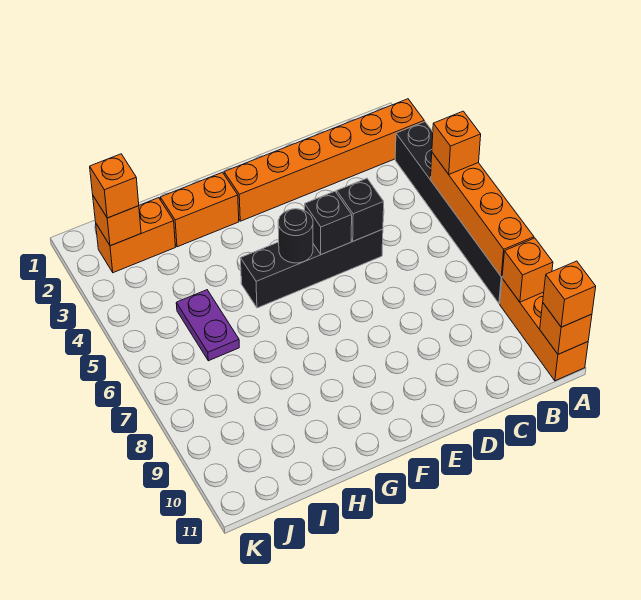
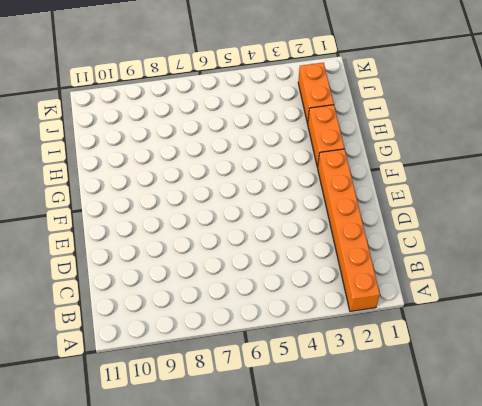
none -> black brick A3:A8 level 1
none -> orange brick A9:A11 level 1
none -> black brick D5:G5 level 1

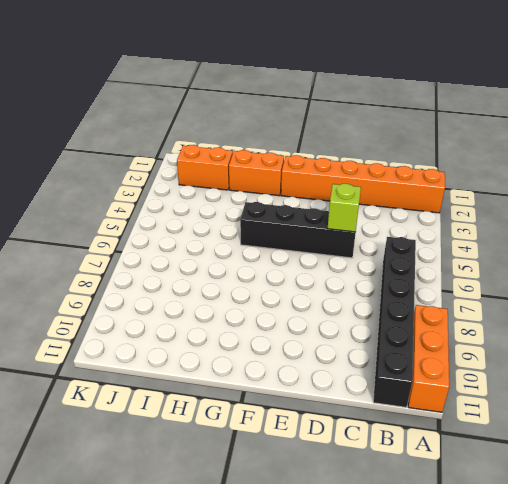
black brick B6:B11 level 1 -> black brick A3:A8 level 1
lime brick D5 level 2 -> black brick D5 level 2
none -> purple plate I5:I6 level 1
none -> orange brick A5:A8 level 2
none -> orange brick A9 level 2

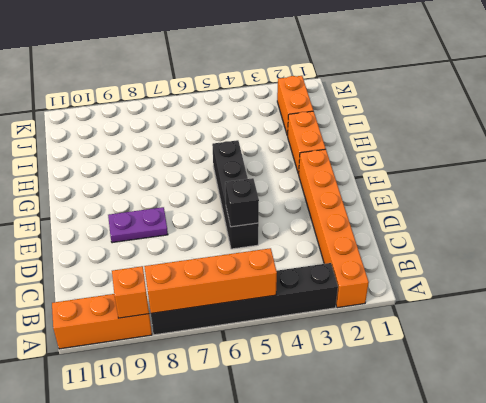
purple plate E8:E9 level 1 -> purple plate I5:I6 level 1
none -> orange brick A11 level 2
none -> black brick E5 level 2
none -> black round brick F5 level 2

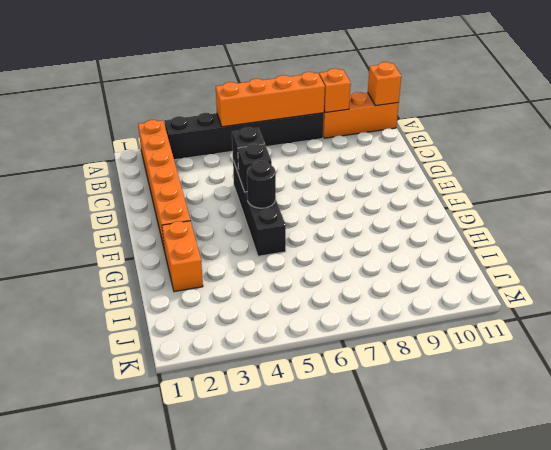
none -> orange brick I2:J2 level 1
none -> purple plate I5:I6 level 1
none -> orange brick J2 level 2

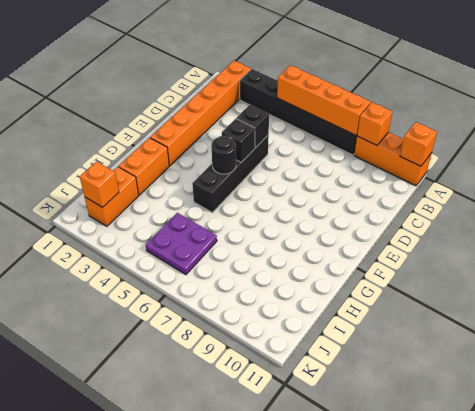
purple plate I5:J6 level 1 -> purple plate I5:I6 level 1
none -> orange brick A5 level 3
none -> orange brick A11 level 3
none -> orange brick J2 level 3

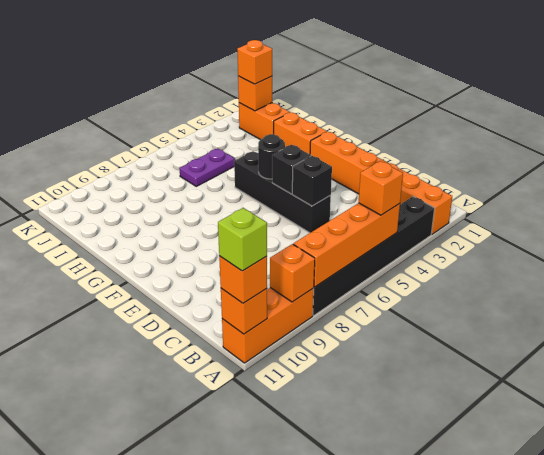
lime brick A11 level 4 -> none

